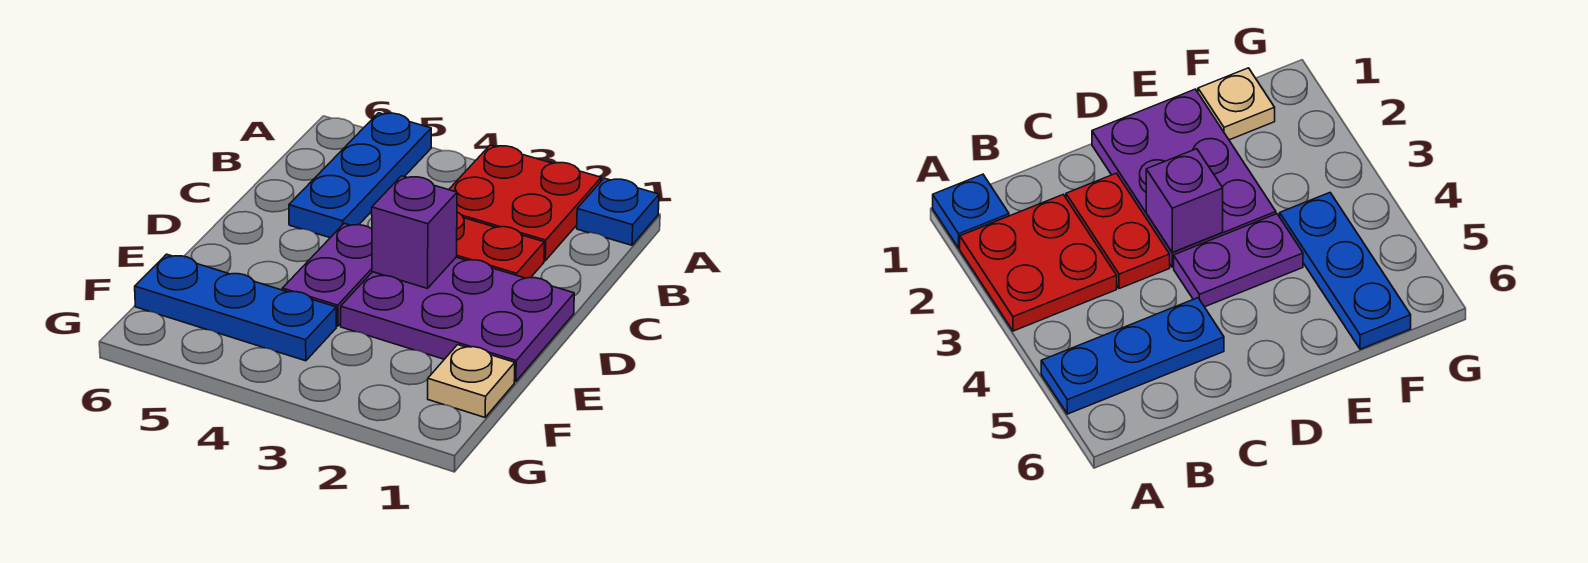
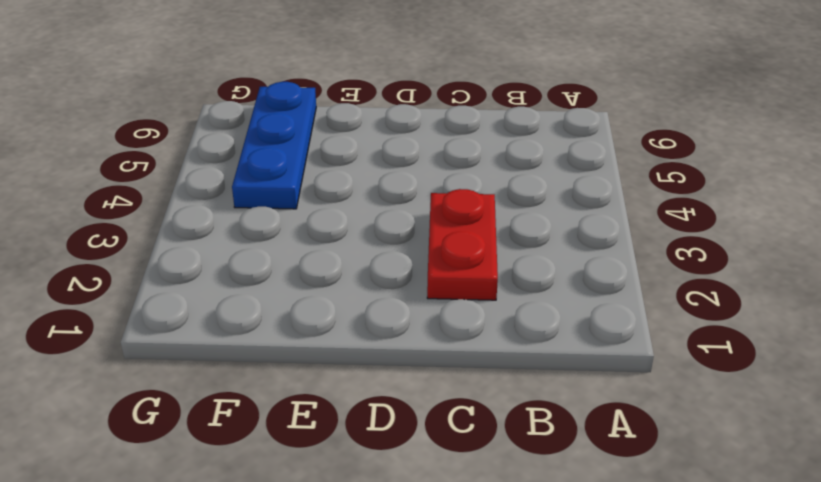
none -> blue plate A1 level 1
none -> red plate A2:B3 level 1

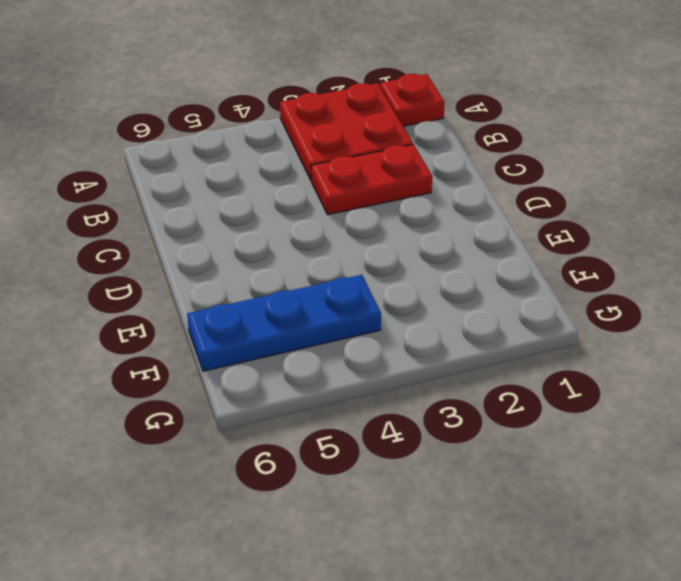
red plate A1 level 1 -> blue plate A1 level 1
none -> blue plate A5:C5 level 1
none -> purple plate D1:E3 level 1

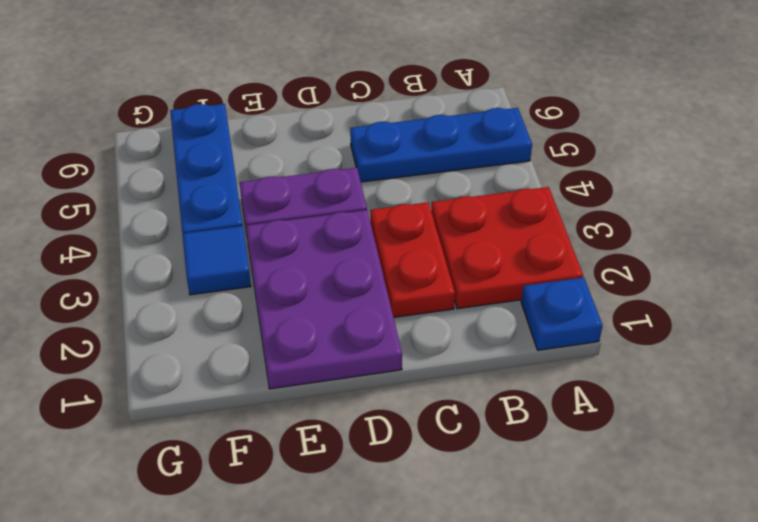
blue tile F3 level 1 -> none
none -> tan plate F1 level 1
none -> purple brick D3 level 2

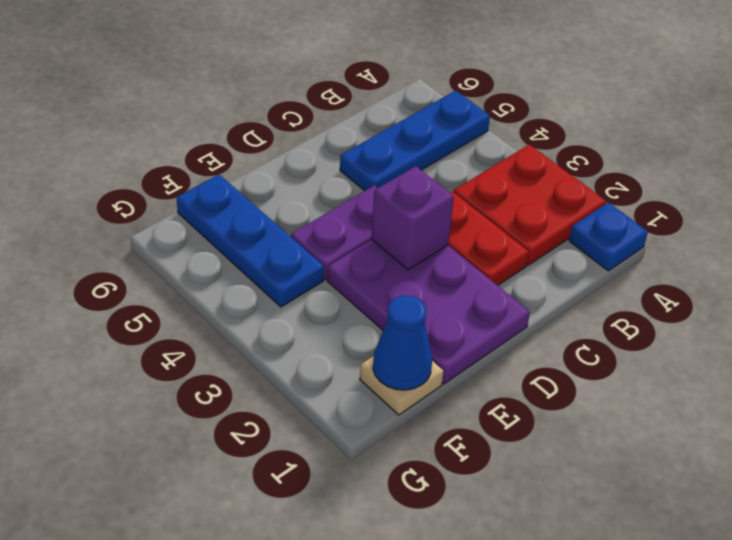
blue cone F1 level 2 -> none

